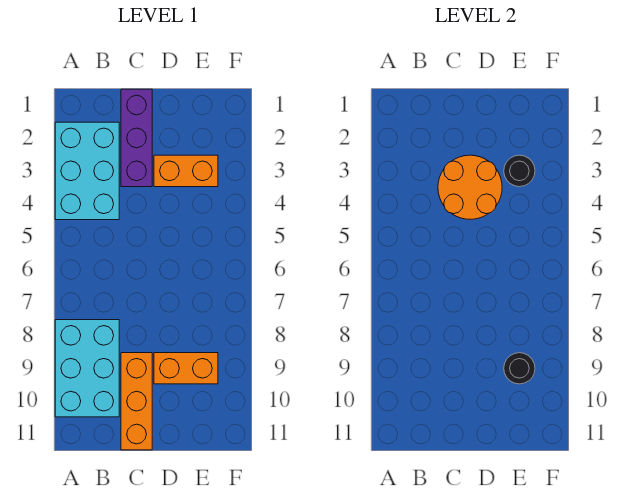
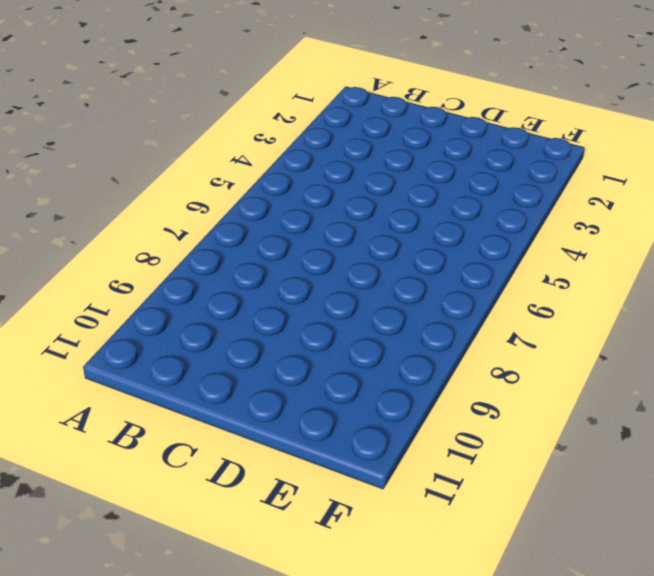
none -> cyan brick A2:B4 level 1
none -> cyan brick A8:B10 level 1

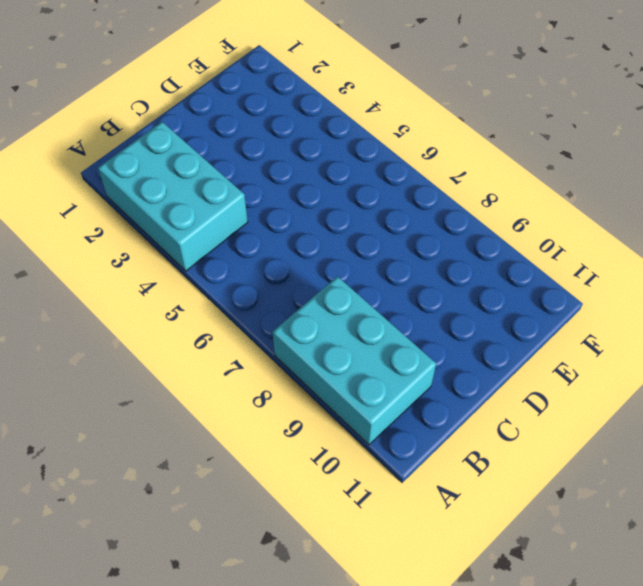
none -> purple brick C1:C3 level 1
none -> orange brick C9:C11 level 1

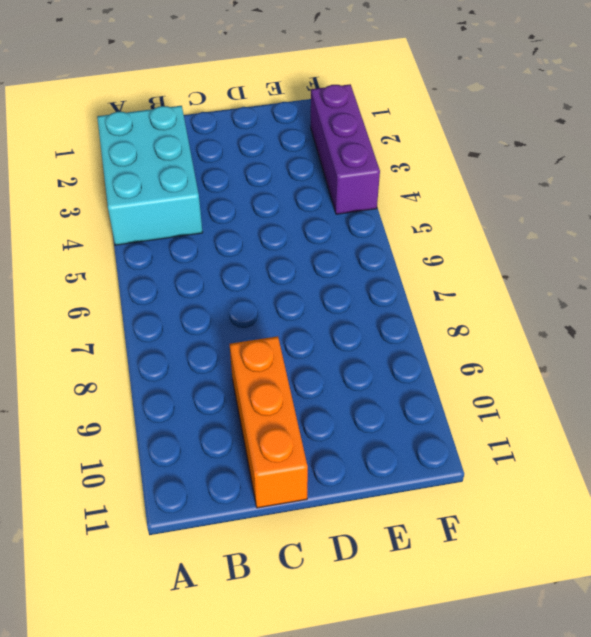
purple brick F2:F4 level 1 -> purple brick C1:C3 level 1
none -> cyan brick A8:B10 level 1
none -> orange brick D3:E3 level 1

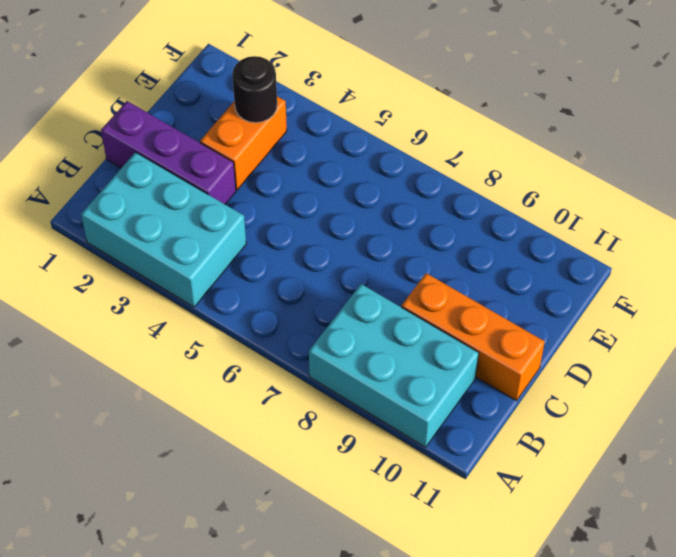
none -> orange brick D9:E9 level 1
none -> orange round brick C3:D4 level 2

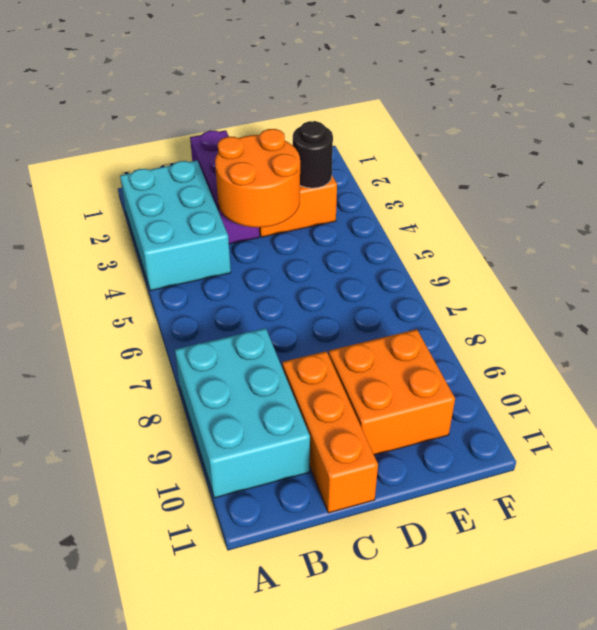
orange brick D9:E10 level 1 -> orange brick D9:E9 level 1
none -> black round brick E9 level 2

